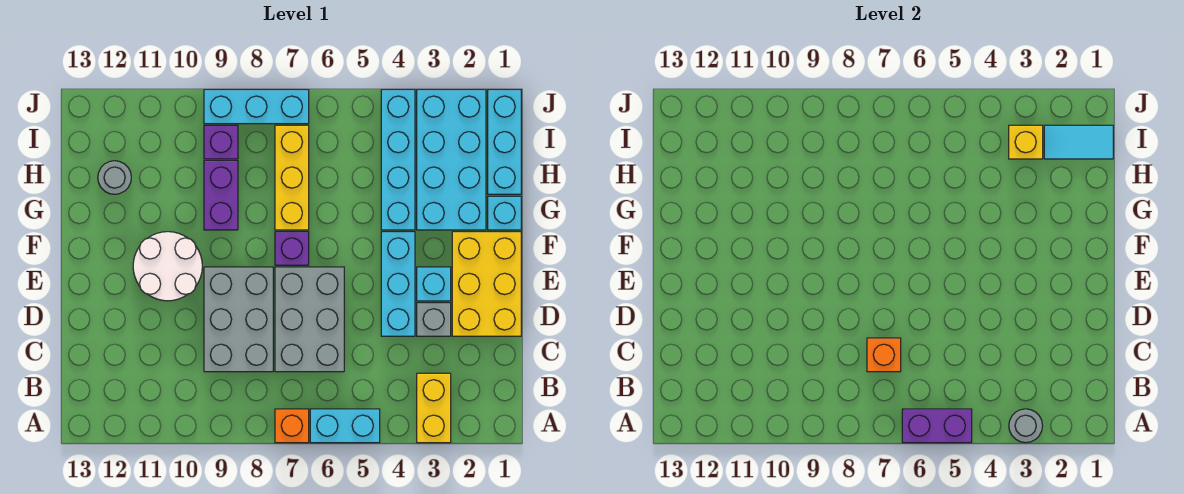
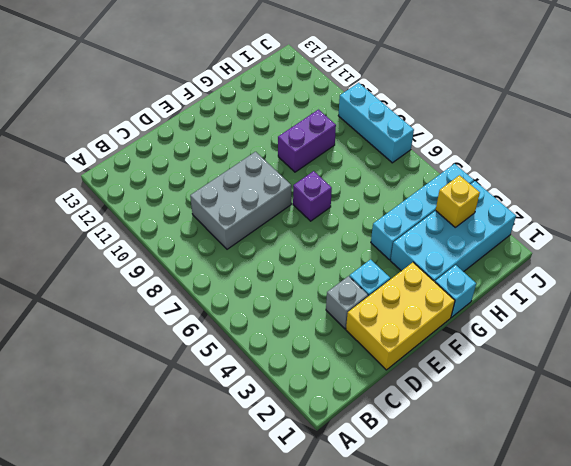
none -> yellow brick A3:B3 level 1
none -> cyan brick A5:A6 level 1
none -> orange brick A7 level 1

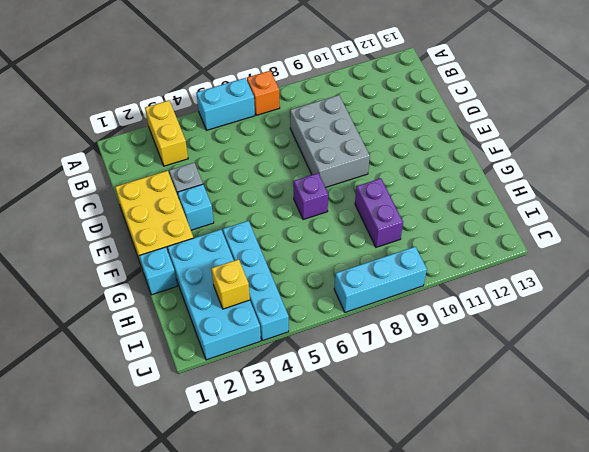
none -> grey brick C6:E7 level 1
none -> cyan brick D4:F4 level 1
none -> white round brick E10:F11 level 1

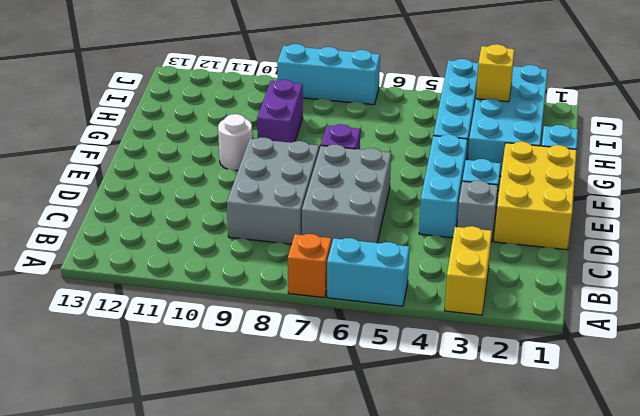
white round brick F10 level 1 -> white round brick E10:F11 level 1
none -> yellow brick G7:I7 level 1
none -> cyan brick H1:J1 level 1
none -> grey round brick H12 level 1

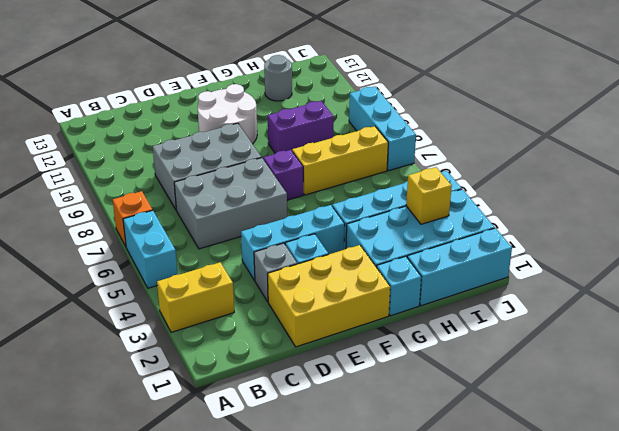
none -> purple brick I9 level 1
none -> grey round brick A3 level 2
none -> purple brick A5:A6 level 2

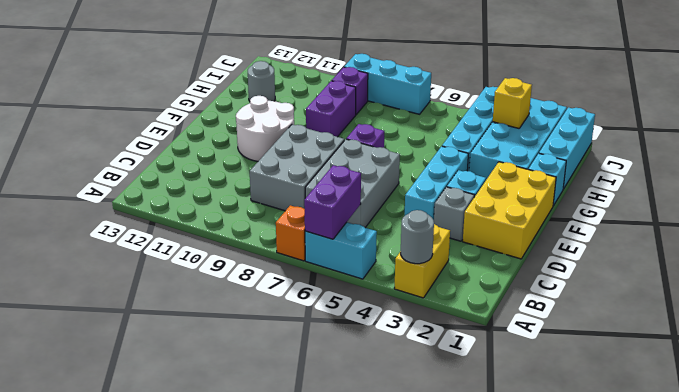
purple brick A6:B6 level 2 -> purple brick A5:A6 level 2
none -> yellow brick G7:I7 level 1
none -> orange brick C7 level 2
none -> cyan tile I1:I2 level 2

